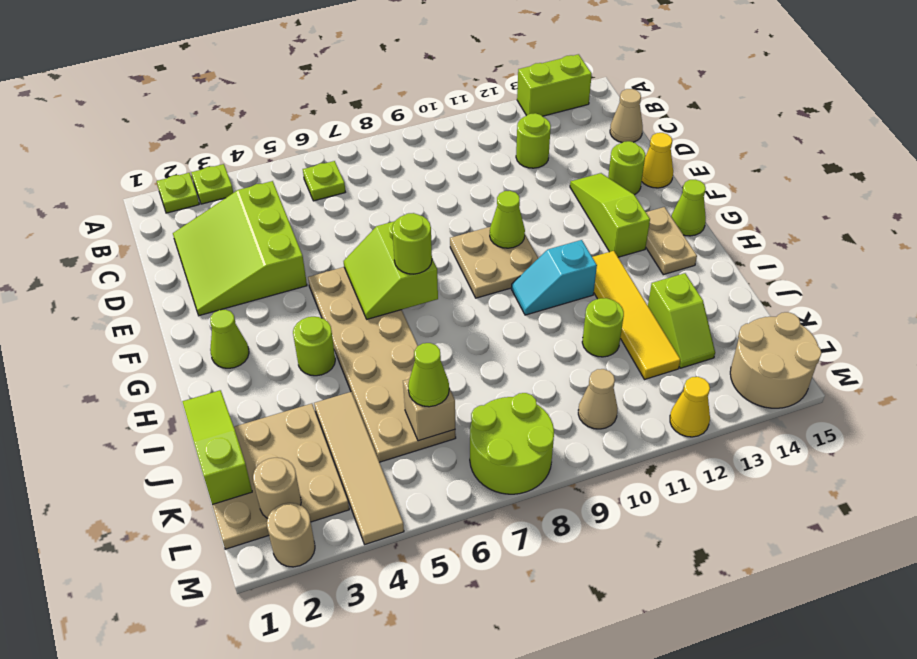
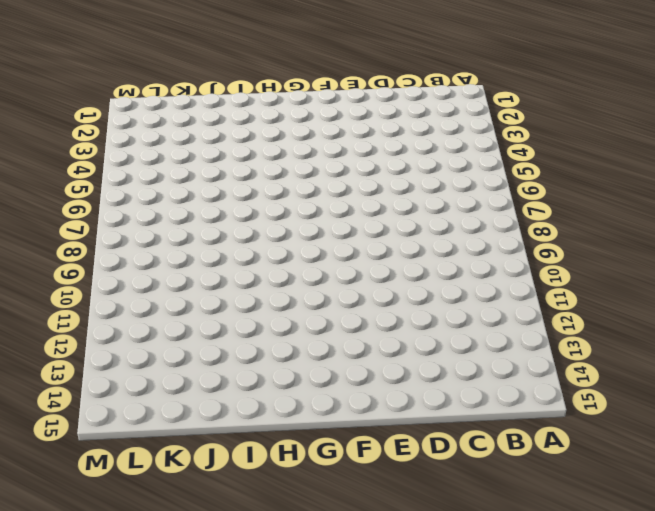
none -> lime plate A2 level 1
none -> lime plate A3 level 1
none -> lime brick A13:A14 level 1
none -> lime plate B6 level 1

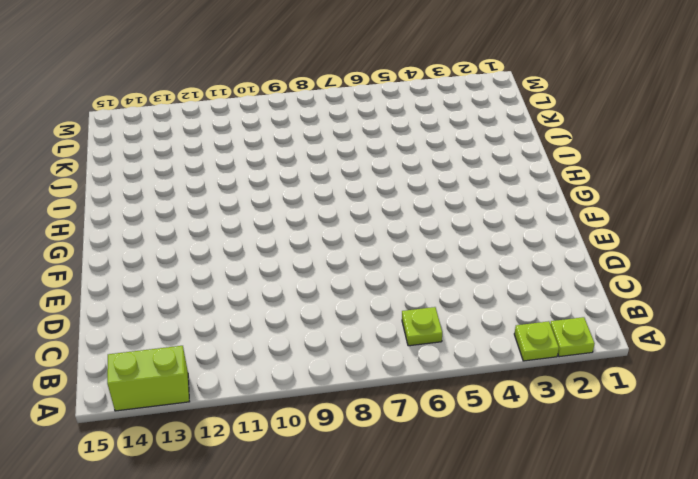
none -> lime slope C2:E4 level 1 top 4
none -> lime round brick C12 level 1
none -> tan cone C15 level 1
none -> lime slope E13:G13 level 1 top G

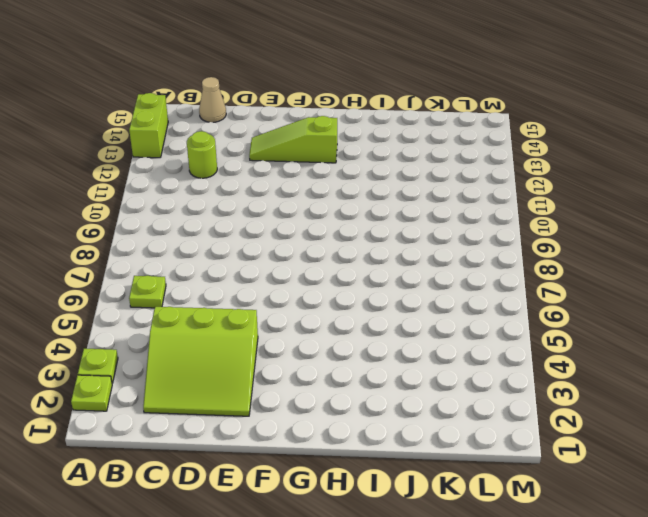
none -> lime round brick E14 level 1
none -> yellow cone E15 level 1
none -> tan plate F5:K6 level 1
none -> tan plate F9:G10 level 1

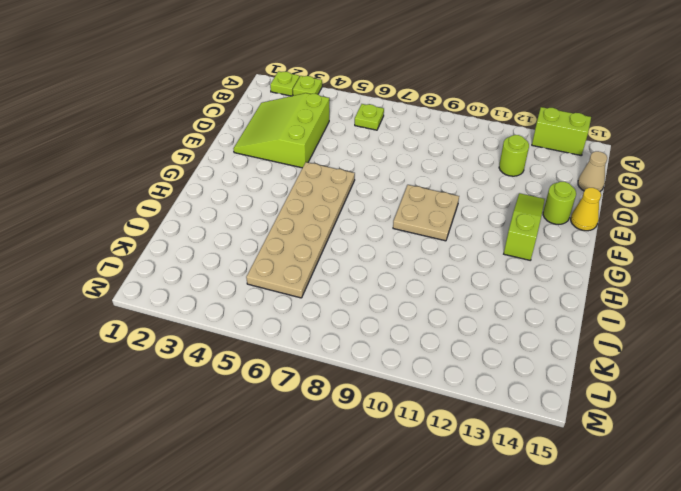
none -> lime cone G2 level 1
none -> tan plate G14:H14 level 1
none -> lime cone G15 level 1
none -> lime round brick H4 level 1

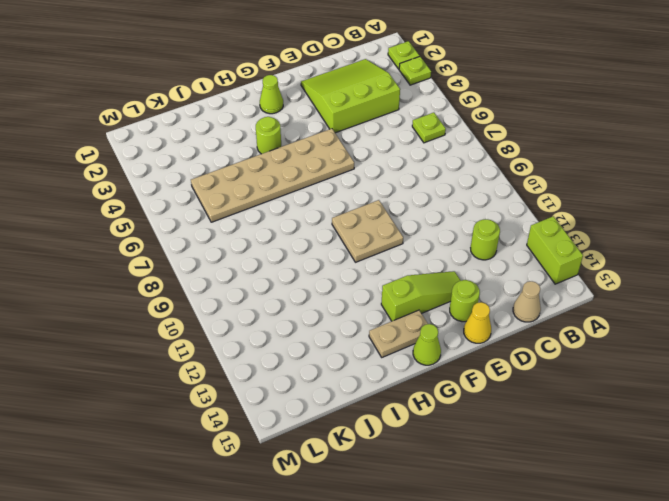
none -> cyan slope H10:H11 level 1 top 11
none -> yellow tile H12:K12 level 1
none -> tan plate J1:L3 level 1
none -> tan tile J4:M4 level 1

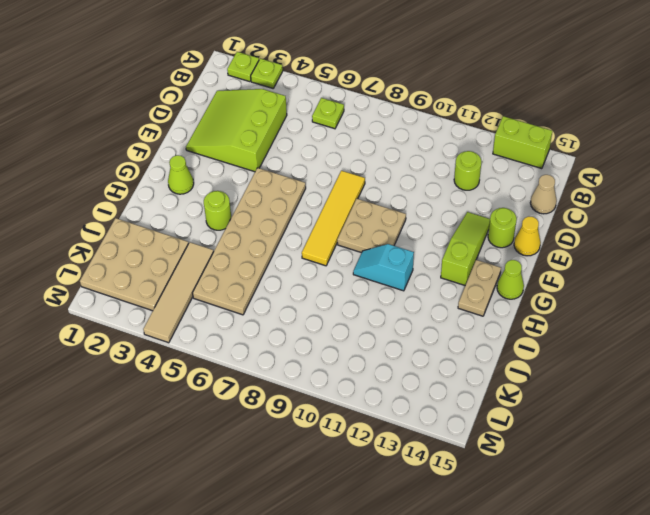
yellow tile E8:H8 level 1 -> yellow tile H12:K12 level 1
none -> lime round brick J11 level 1
none -> lime slope J13:K13 level 1 top J
none -> lime round brick L7:M8 level 1
none -> tan cone L10 level 1

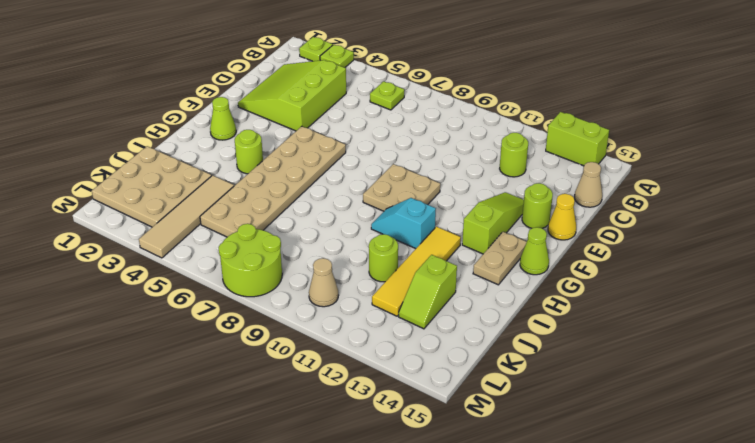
none -> tan round brick L14:M15 level 1
none -> tan round brick M2 level 1
none -> yellow cone M12 level 1
none -> lime slope F6:G7 level 2 top 7

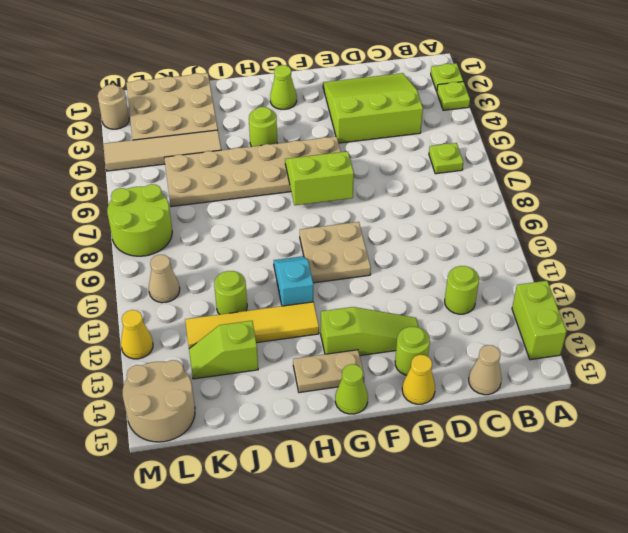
none -> lime cone F10 level 2
none -> lime slope I1:K1 level 2 top K
none -> tan brick K6 level 2
none -> tan round brick L2 level 2

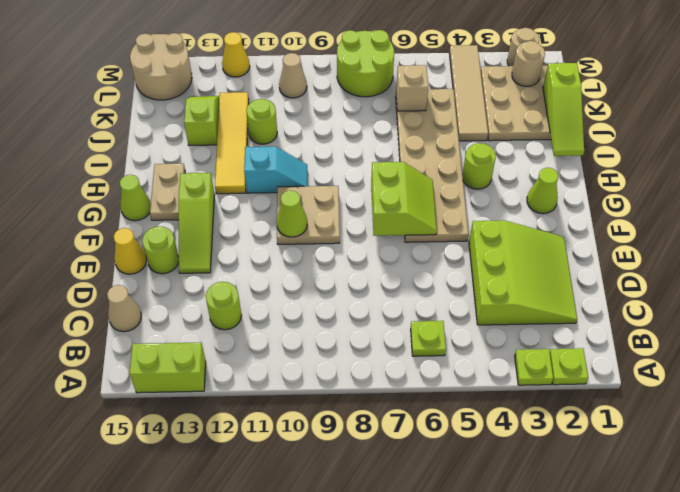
none -> lime round brick G7 level 3
none -> lime cone K6 level 3

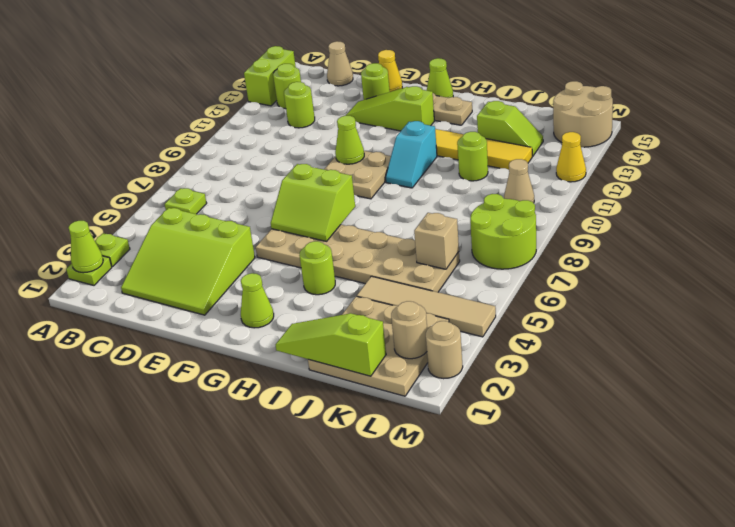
lime cone A2 level 2 -> lime cone K6 level 3
lime round brick B13 level 1 -> lime round brick G7 level 3

